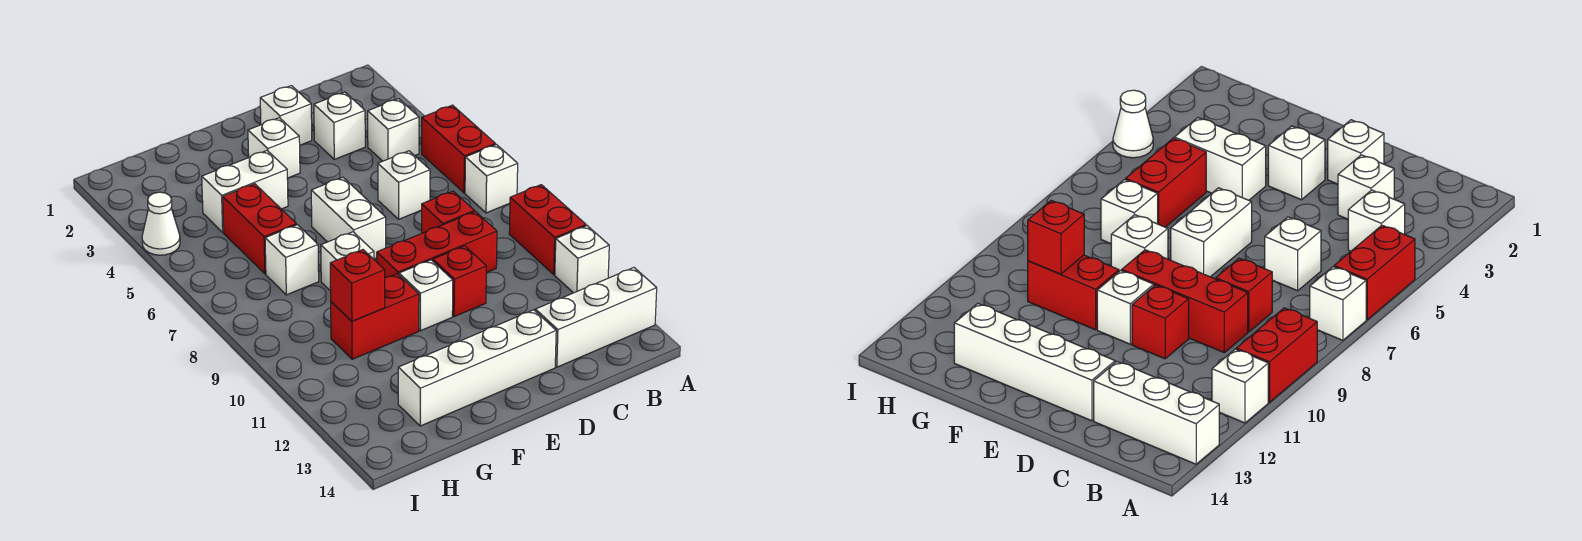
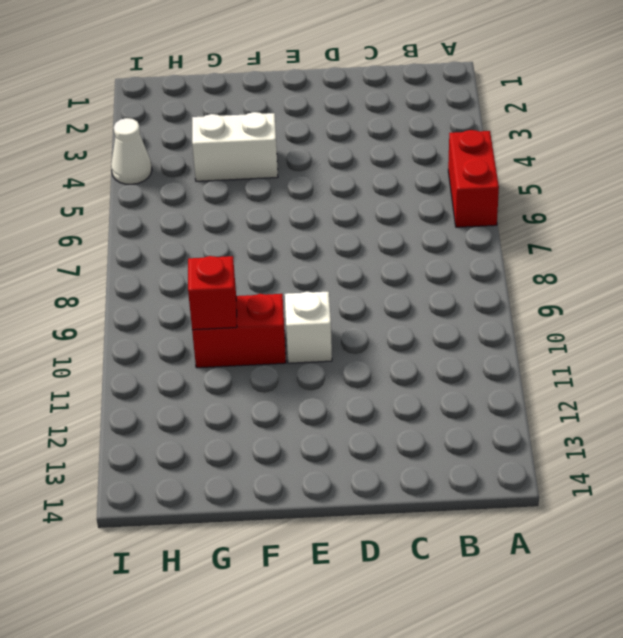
none -> white brick A7 level 1
none -> red brick A9:A10 level 1
none -> white brick A11 level 1

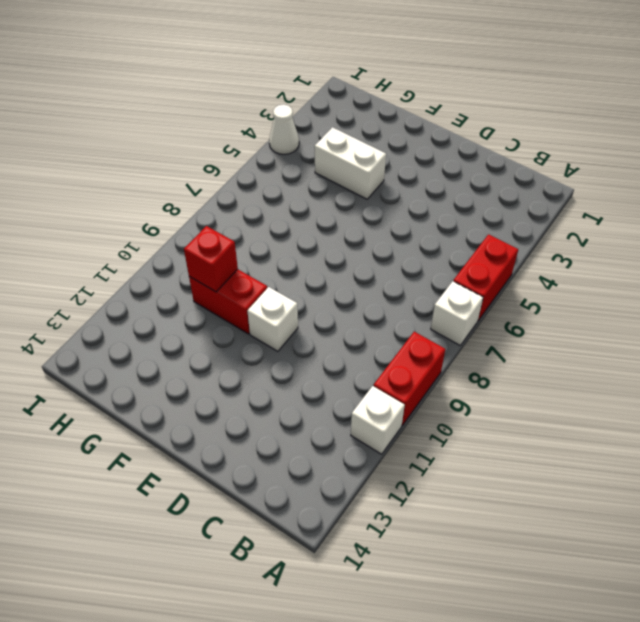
none -> white brick A13:C13 level 1
none -> white brick B4 level 1
none -> white brick C3 level 1

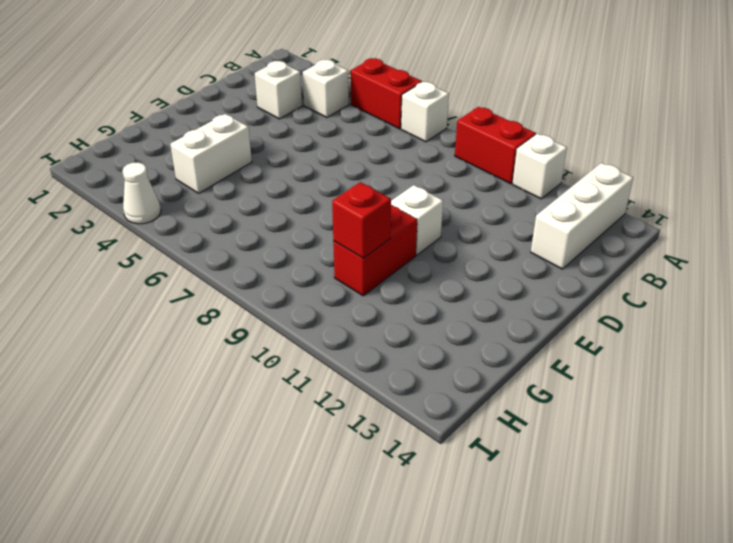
none -> white brick C6 level 1
none -> red brick C8 level 1
none -> red brick C9:E9 level 1

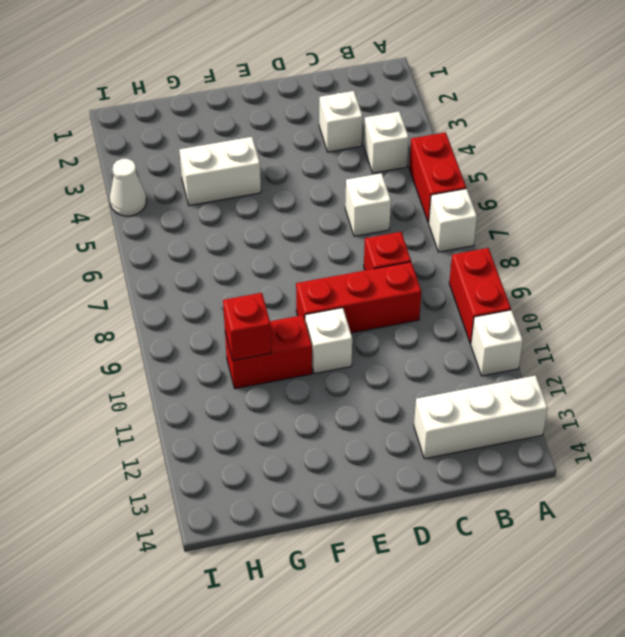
none -> white brick D2 level 1
none -> red brick D10 level 1
none -> white brick D13:G13 level 1

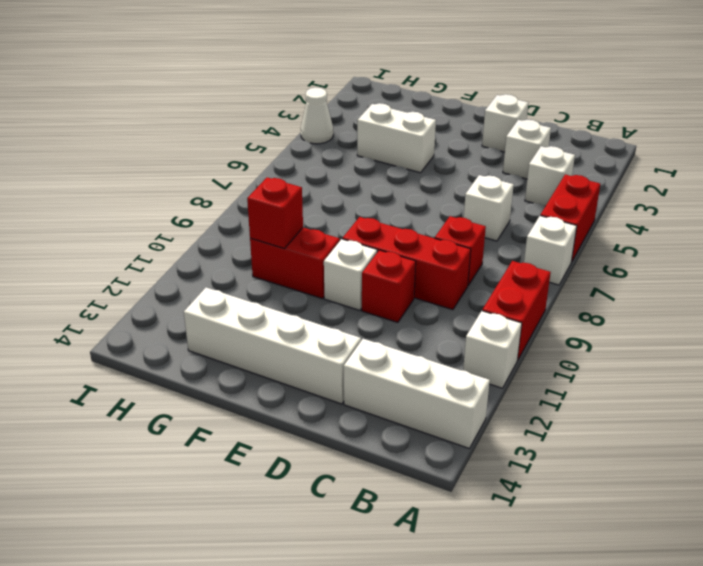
none -> white brick E3 level 1
none -> white brick E6:E7 level 1
none -> white brick F8 level 1

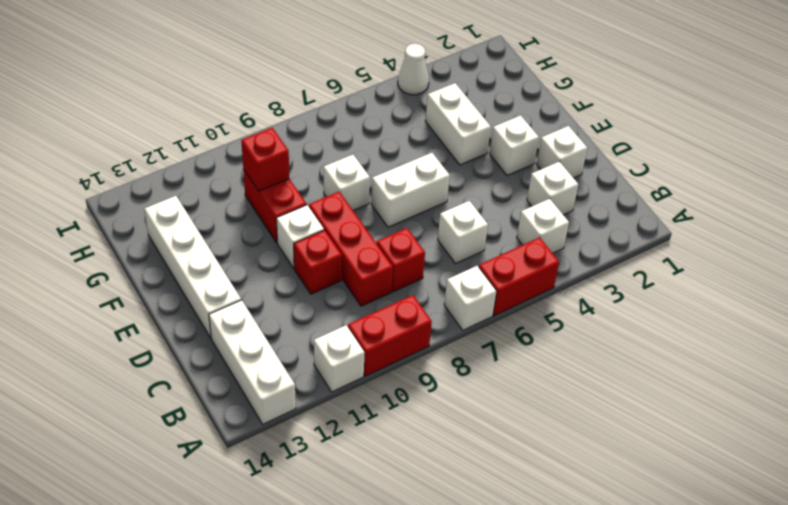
none -> red brick G5:G6 level 1
none -> white brick G7 level 1

